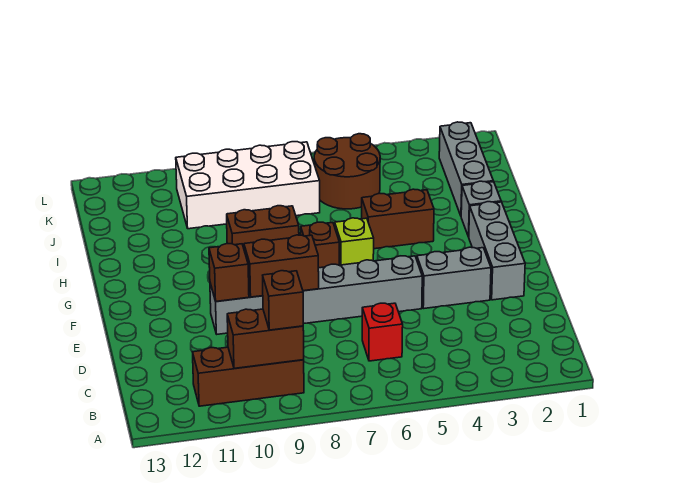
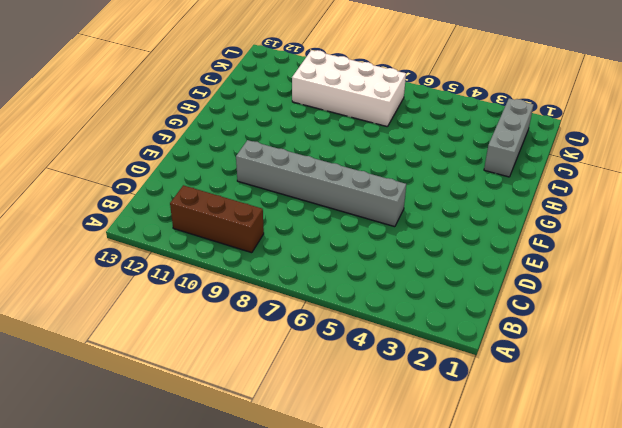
none -> red brick C6 level 1
none -> grey brick E2:G2 level 1
none -> grey brick E3:E4 level 1

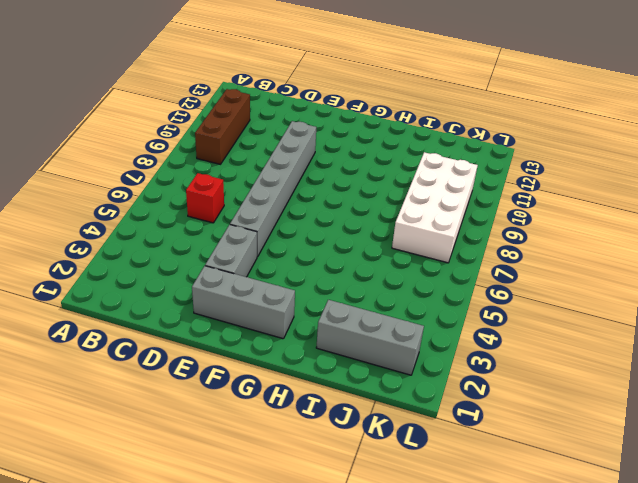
none -> lime brick G6 level 1
none -> brown brick G7 level 1
none -> grey brick H2 level 1

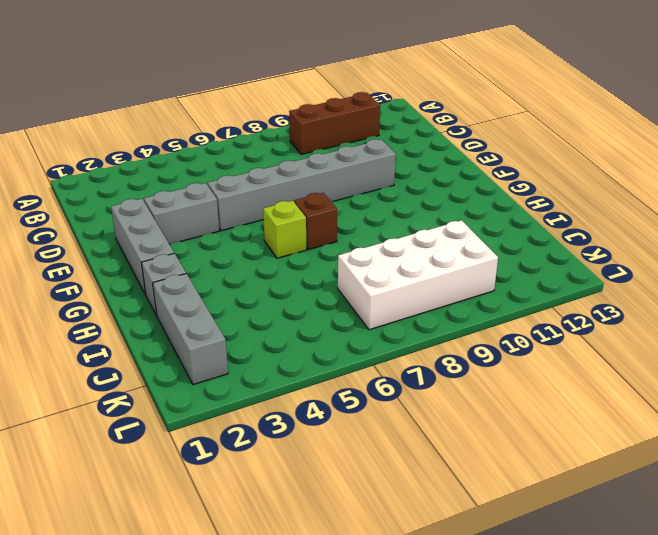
none -> red brick C6 level 1
none -> brown brick H4:H5 level 1
none -> brown brick H8:H9 level 1

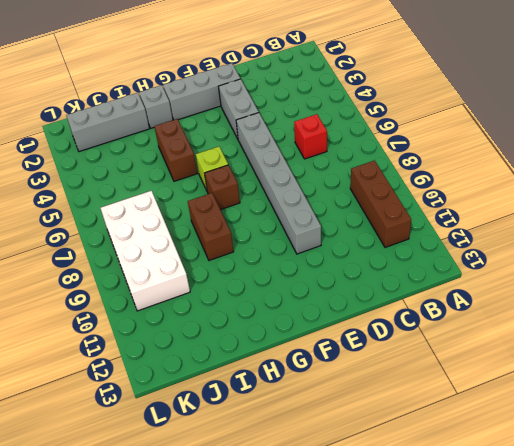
none -> brown round brick J5:K6 level 1
none -> brown brick B9:B10 level 2
none -> brown brick E8:E9 level 2

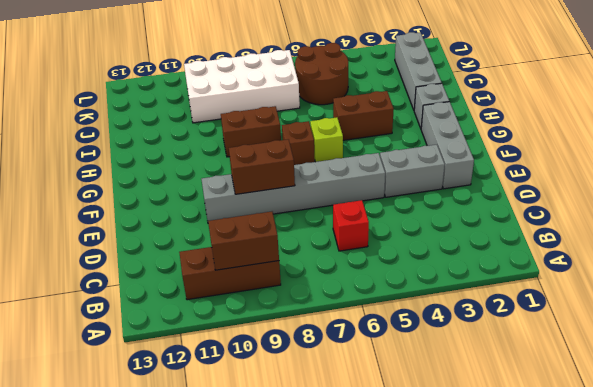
none -> brown brick E10 level 2
none -> brown brick B9 level 3

